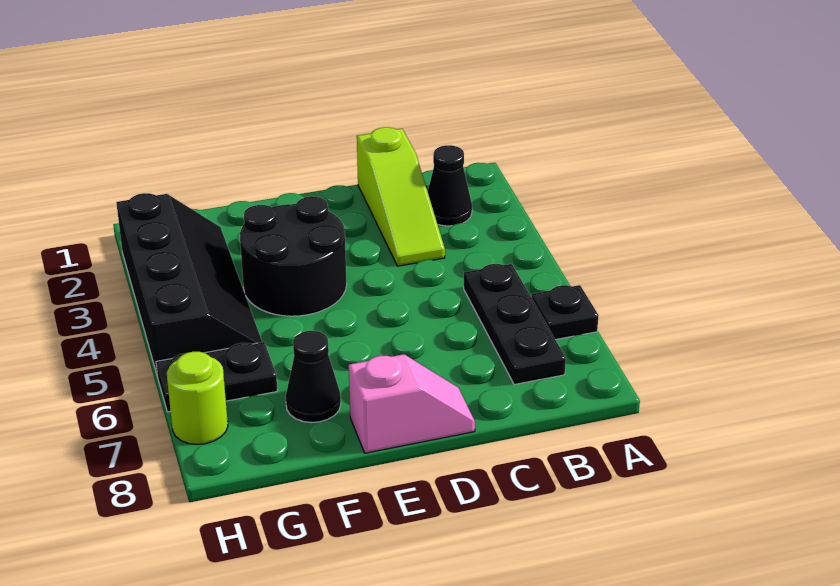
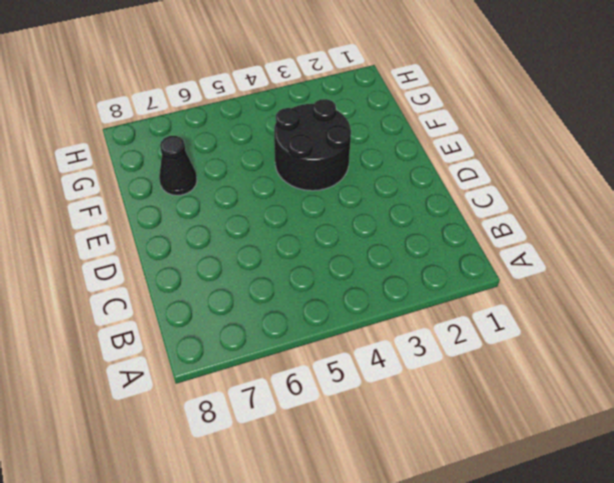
none -> black plate A6 level 1
none -> black cone B2 level 1

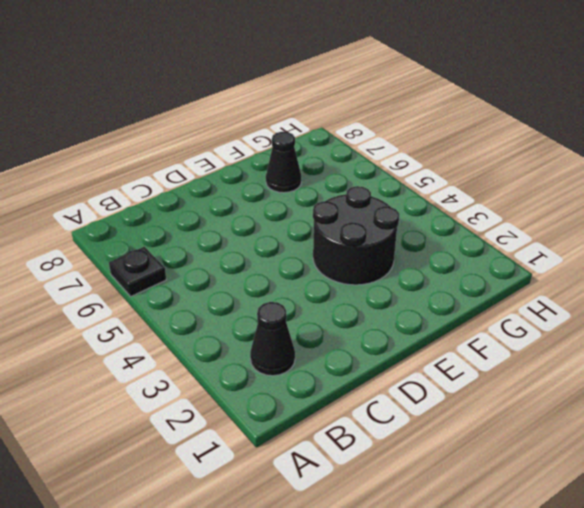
none -> black plate B5:B7 level 1
none -> lime slope C1:C3 level 1 top 1

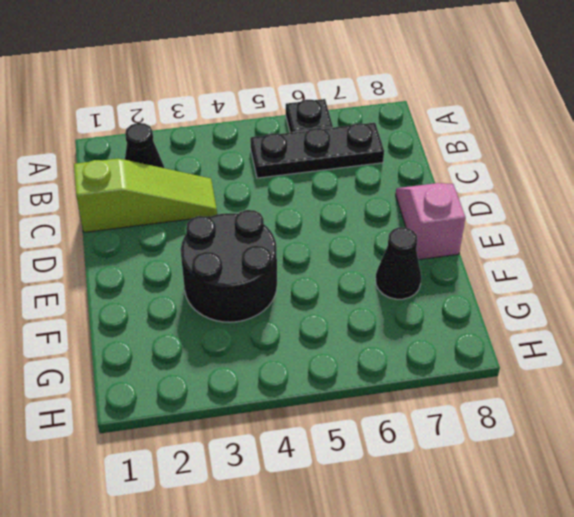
none -> black slope G2:H5 level 1 top H
none -> black plate G6:H6 level 1

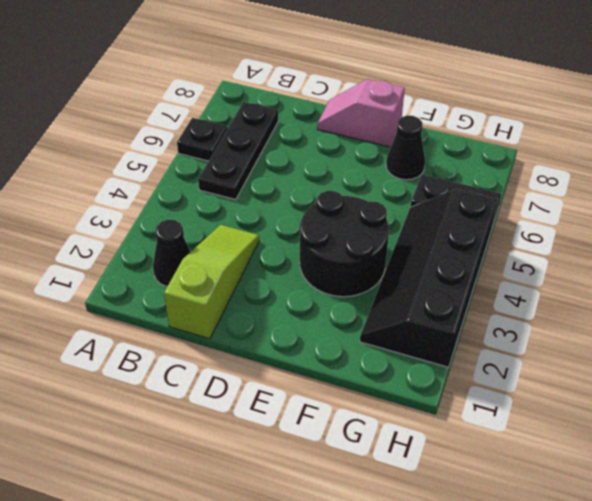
none -> lime round brick H7 level 1

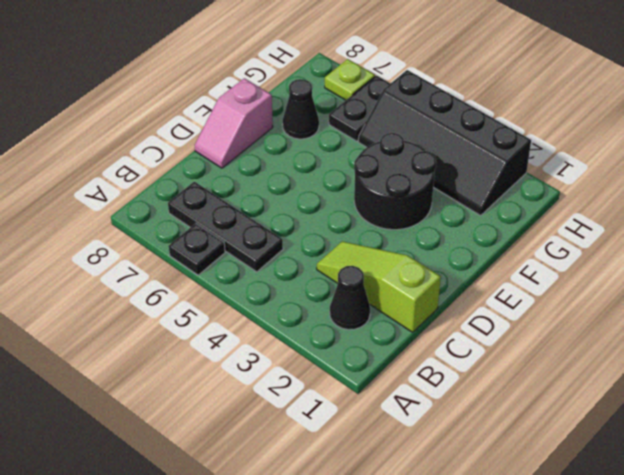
lime plate H7 level 1 -> lime round brick H7 level 1

